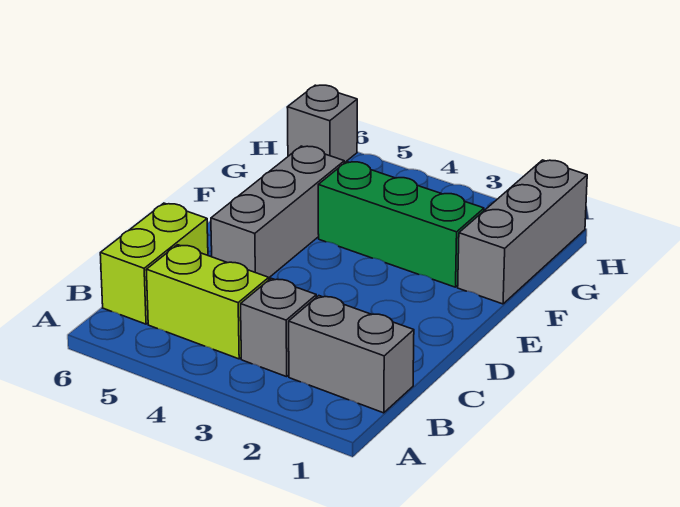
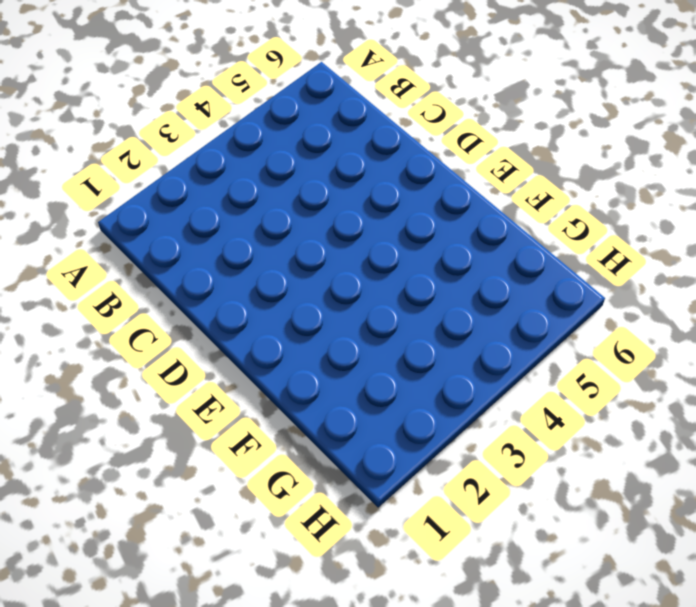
none -> grey brick B1:B2 level 1
none -> grey brick B3 level 1

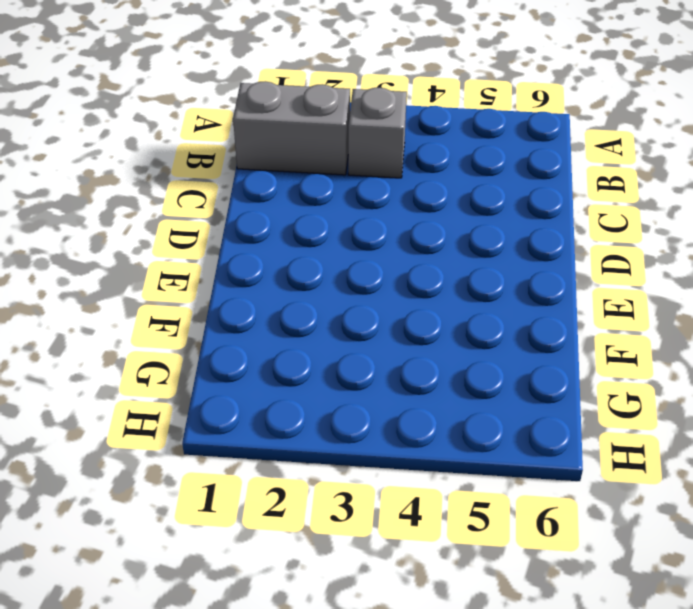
none -> lime brick B4:B5 level 1
none -> lime brick B6:C6 level 1

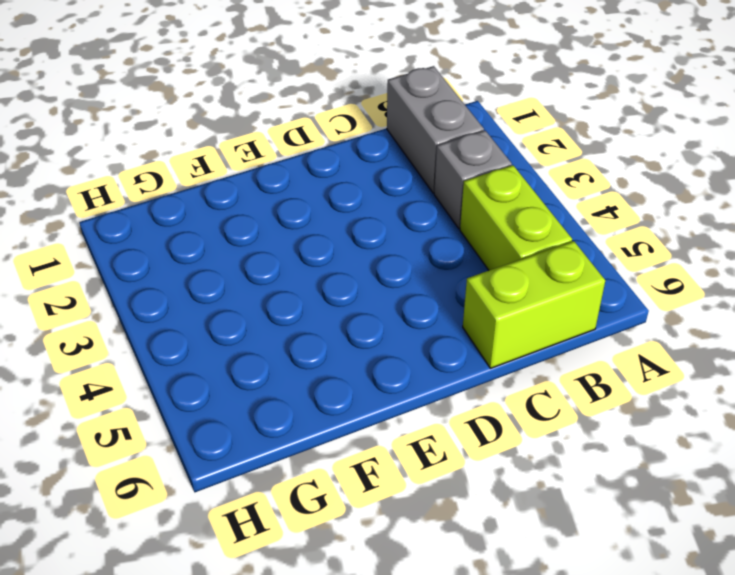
none -> grey brick D5:F5 level 1
none -> grey brick F1:H1 level 1

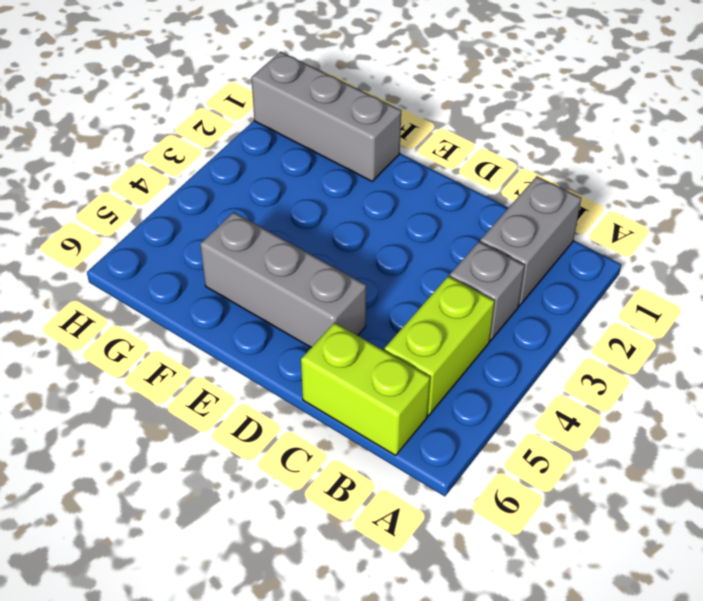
none -> green brick F2:F4 level 1
none -> grey brick H6 level 1

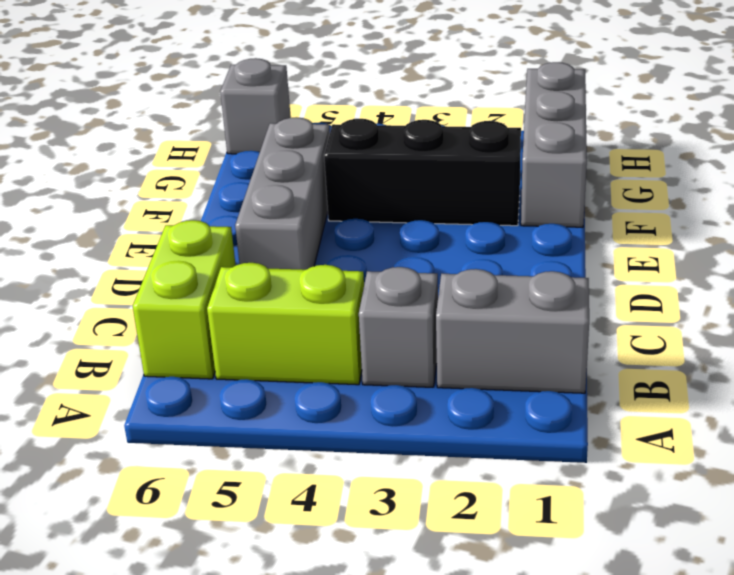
black brick F2:F4 level 1 -> green brick F2:F4 level 1

